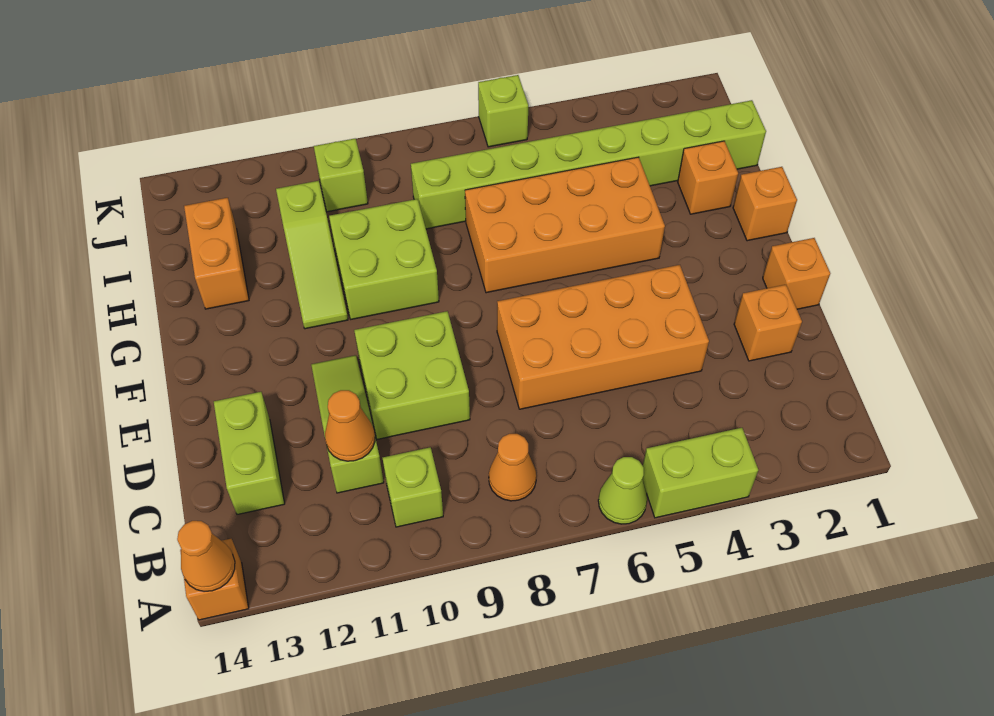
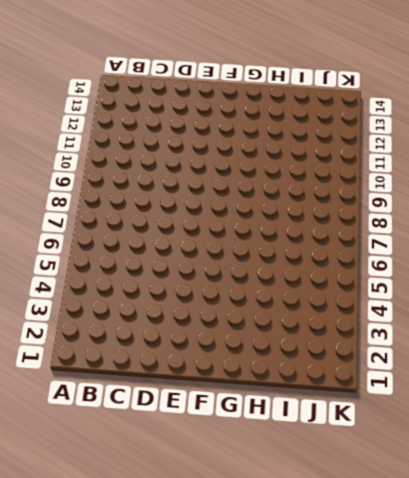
none -> lime brick A4:A5 level 1
none -> lime cone A6 level 1
none -> orange brick A14 level 1

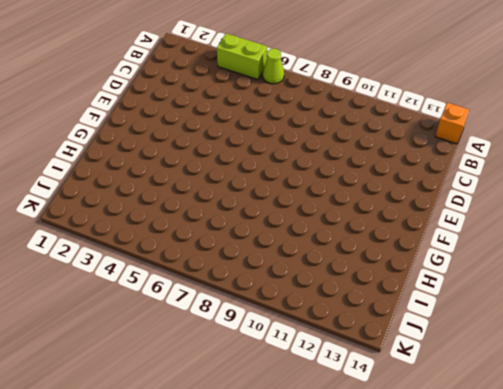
none -> orange cone B8 level 1
none -> lime brick B10 level 1
none -> lime slope C11:E11 level 1 top C

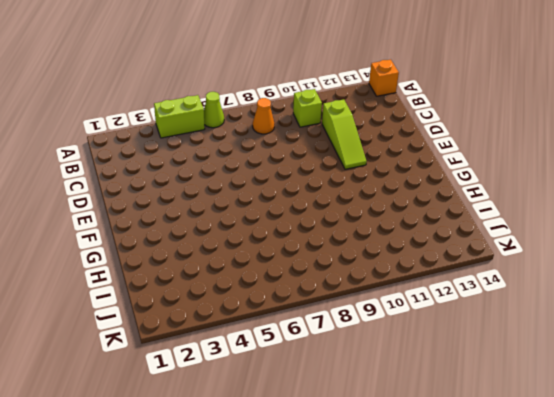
none -> lime brick C13:D13 level 1
none -> orange brick D2 level 1
none -> orange brick D4:E7 level 1

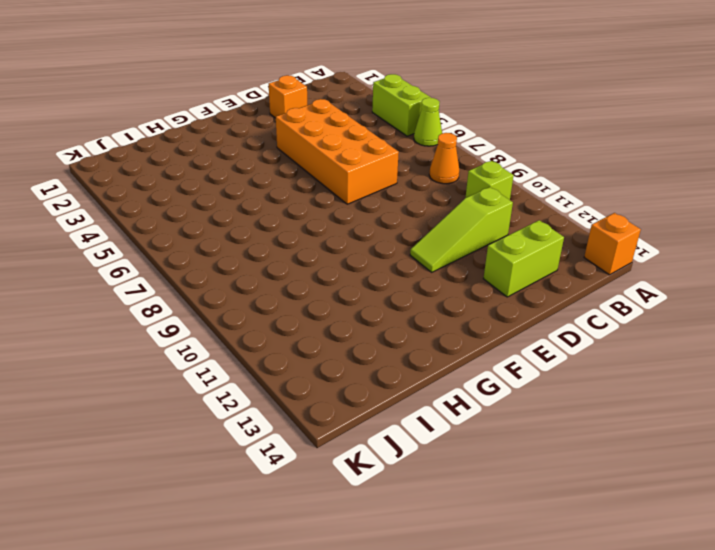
none -> lime brick D9:E10 level 1
none -> orange brick E1 level 1
none -> orange brick G1 level 1

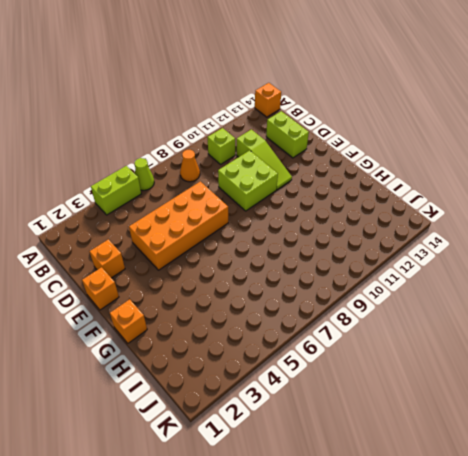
none -> orange brick G4:H7 level 1
none -> lime brick G9:H10 level 1
none -> lime slope G11:I11 level 1 top I

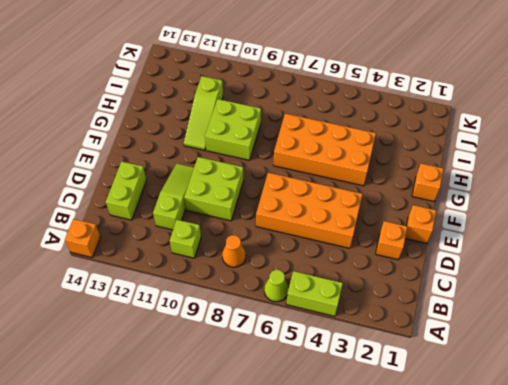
none -> orange brick H2 level 1
none -> orange brick H13:I13 level 1
none -> lime brick I1:I8 level 1

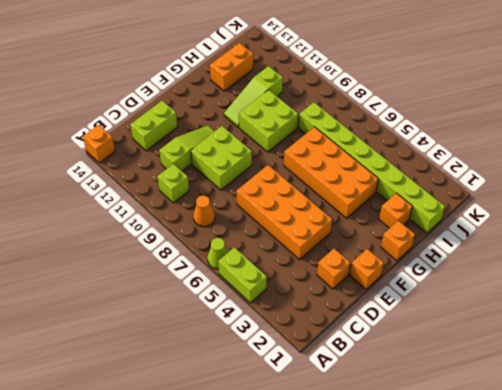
none -> lime brick J10 level 1
none -> lime brick K6 level 1
none -> orange cone A14 level 2

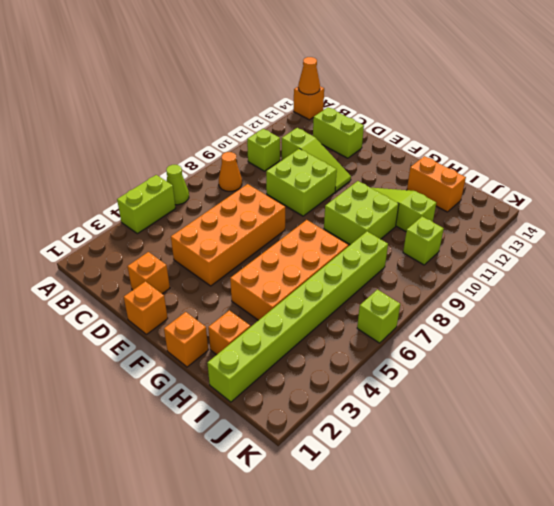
none -> orange cone C11 level 2

